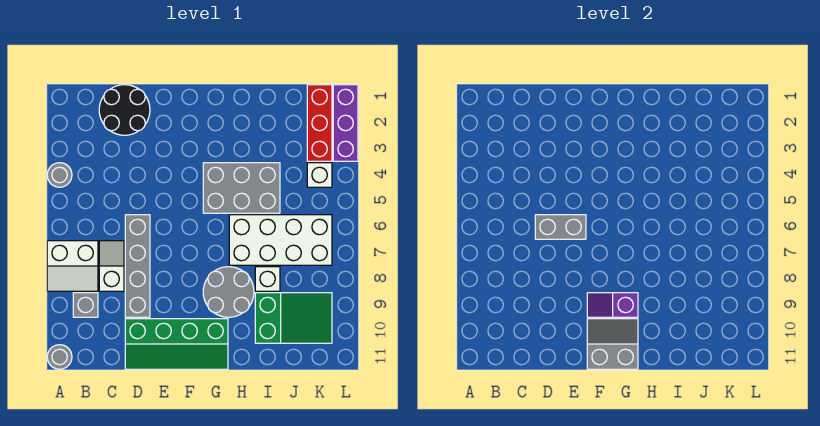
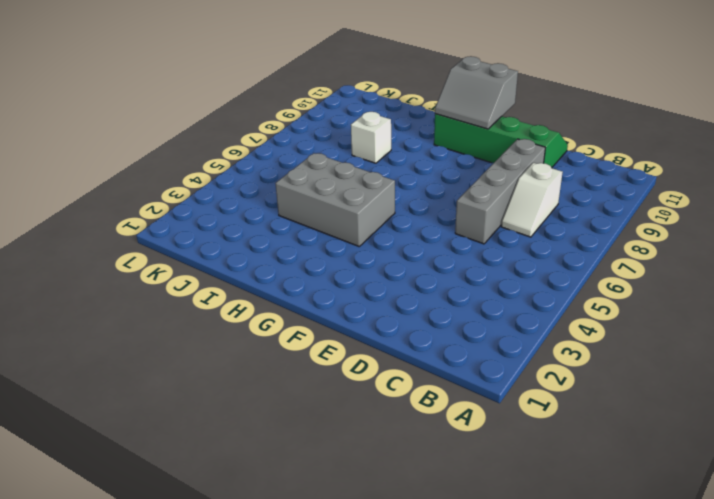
none -> grey round brick A4 level 1
none -> white slope A7:B8 level 1 top 7
none -> grey round brick A11 level 1

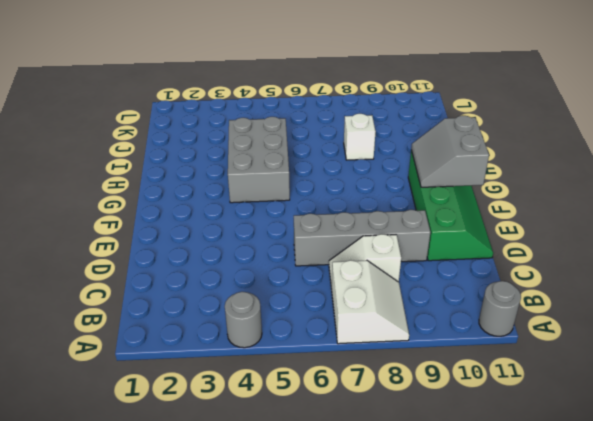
none -> grey brick B9 level 1
none -> black round brick C1:D2 level 1
none -> grey round brick G8:H9 level 1

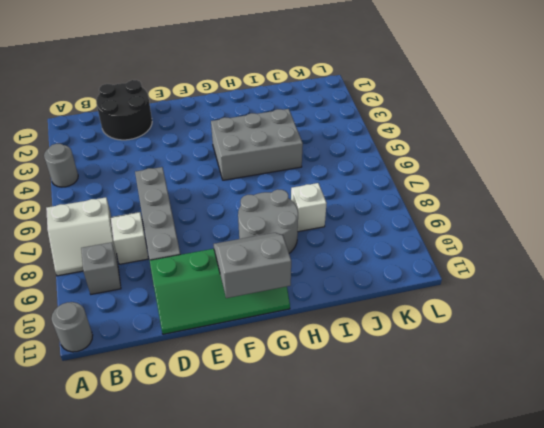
none -> white brick H6:K7 level 1
none -> green slope I9:K10 level 1 top I
none -> red brick K1:K3 level 1

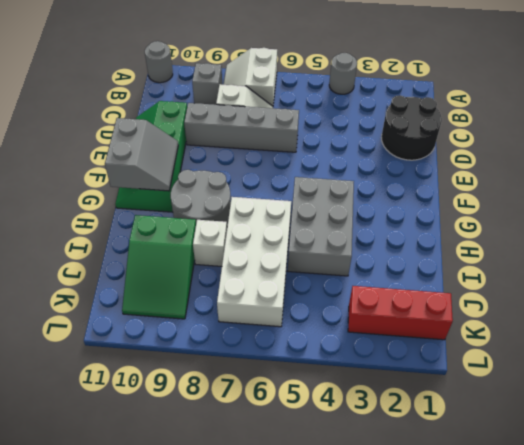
none -> white brick K4 level 1
none -> purple brick L1:L3 level 1
none -> grey brick D6:E6 level 2

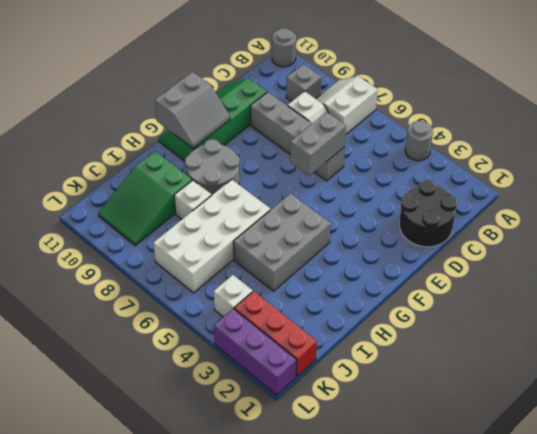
none -> purple slope F9:G9 level 2 top G

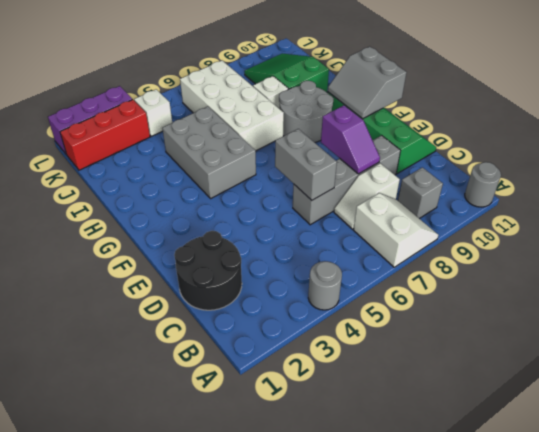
purple slope D8:E8 level 2 top E -> purple slope F9:G9 level 2 top G

